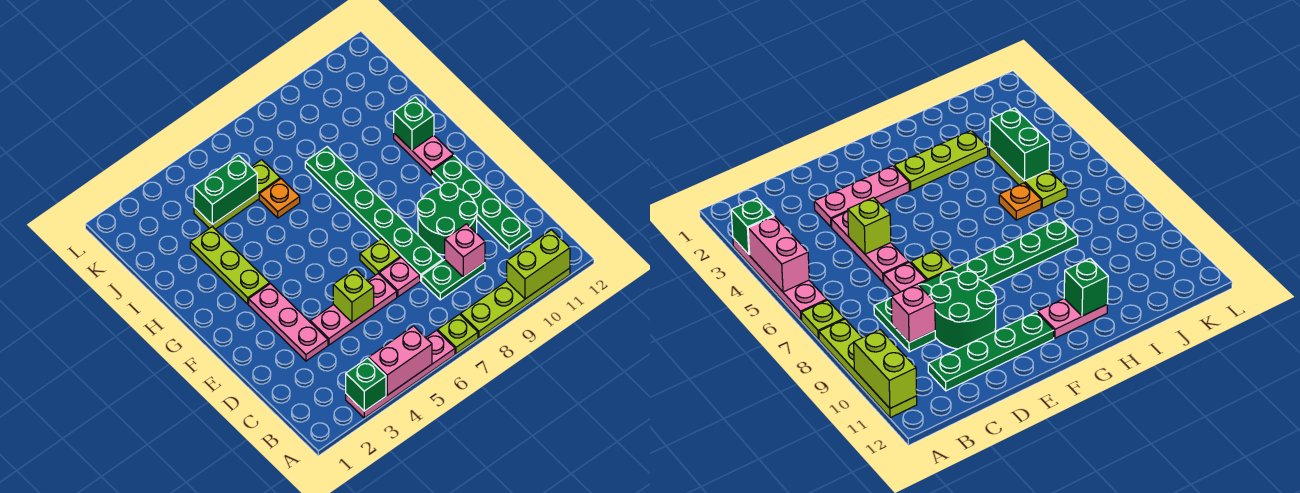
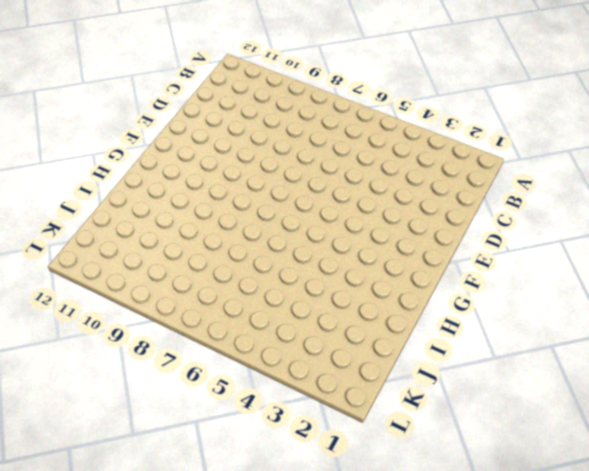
none -> pink plate A3:A6 level 1
none -> lime plate A7 level 1
none -> lime plate A8:A11 level 1

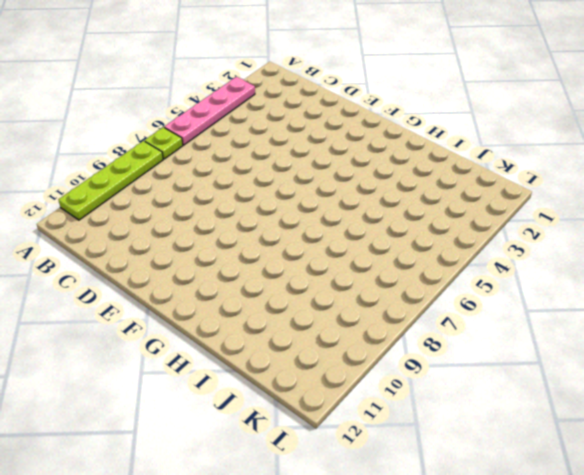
none -> green plate C8:C9 level 1
none -> green plate C11:F11 level 1
none -> pink plate D3:F3 level 1

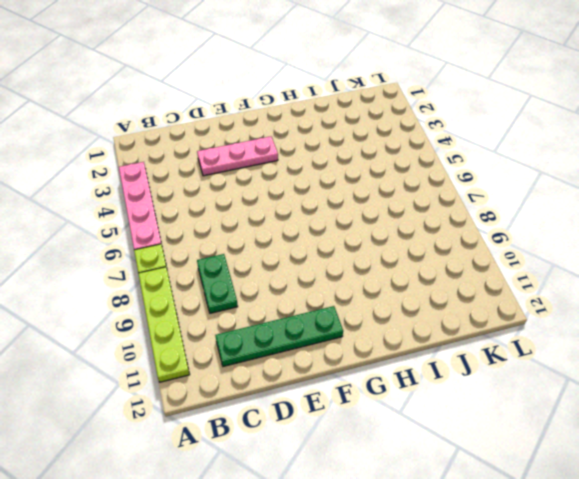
none -> pink plate D4:D6 level 1
none -> pink plate D7 level 1
none -> green plate D8:I8 level 1

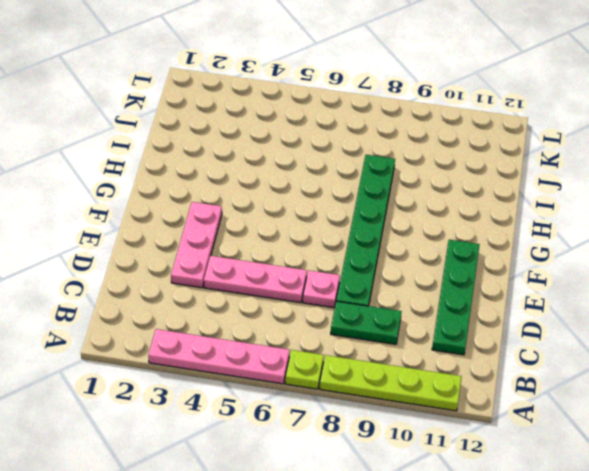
none -> green round brick D9:E10 level 1
none -> lime plate E7 level 1
none -> lime plate G3:I3 level 1

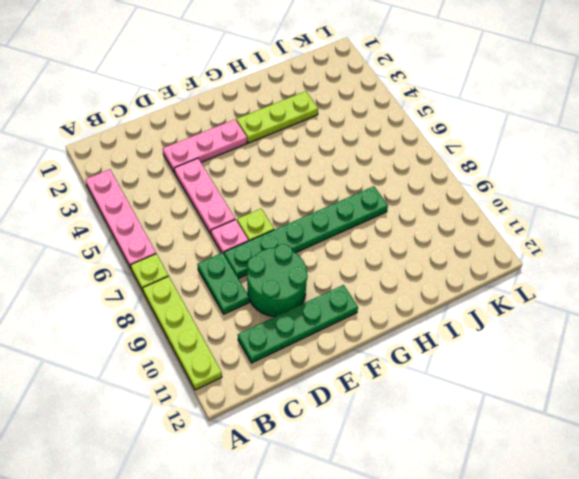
none -> pink plate G11:H11 level 1
none -> orange plate I6 level 1
none -> lime plate J4:J6 level 1

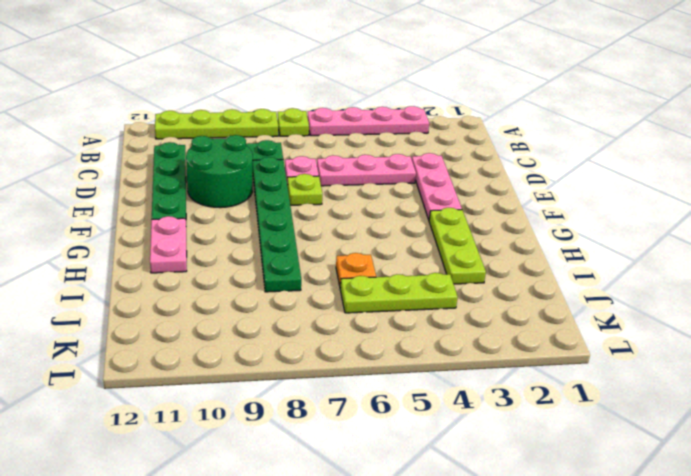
none -> green brick A3 level 2
none -> pink brick A4:A5 level 2
none -> lime brick A10:A11 level 2

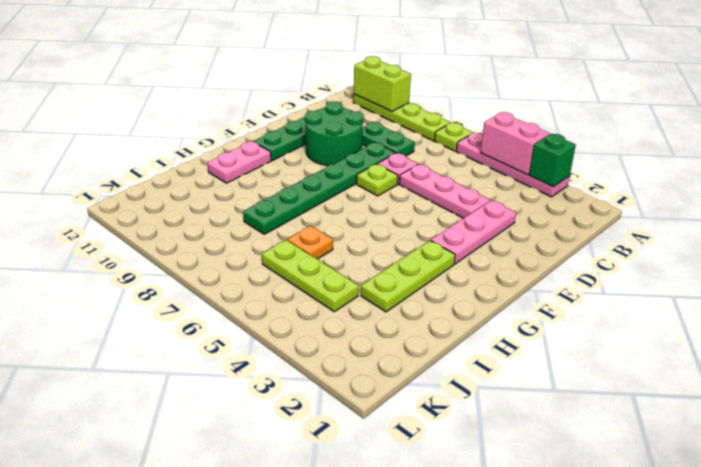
none -> pink brick C9 level 2
none -> lime brick D5 level 2
none -> green brick H11 level 2

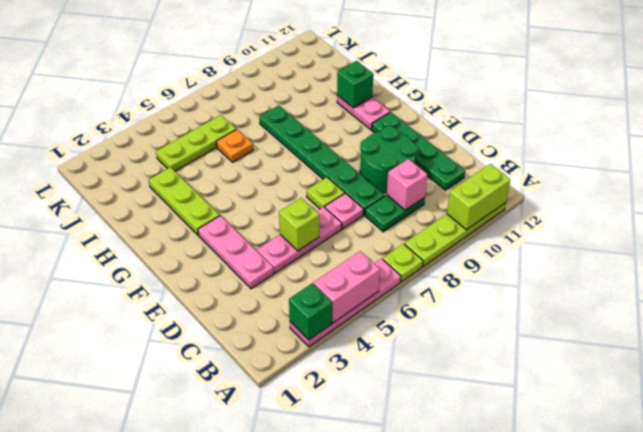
none -> green brick J4:J5 level 2

